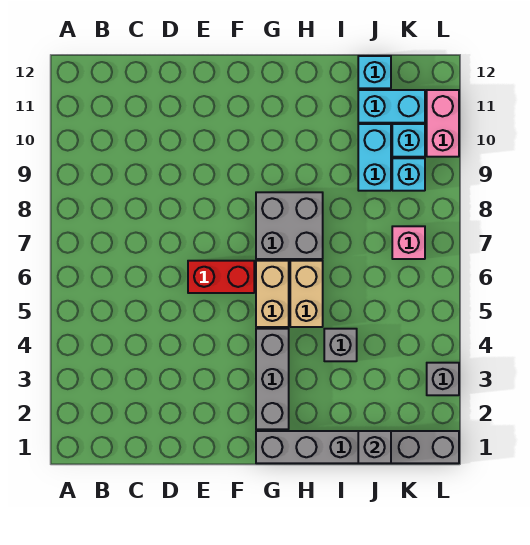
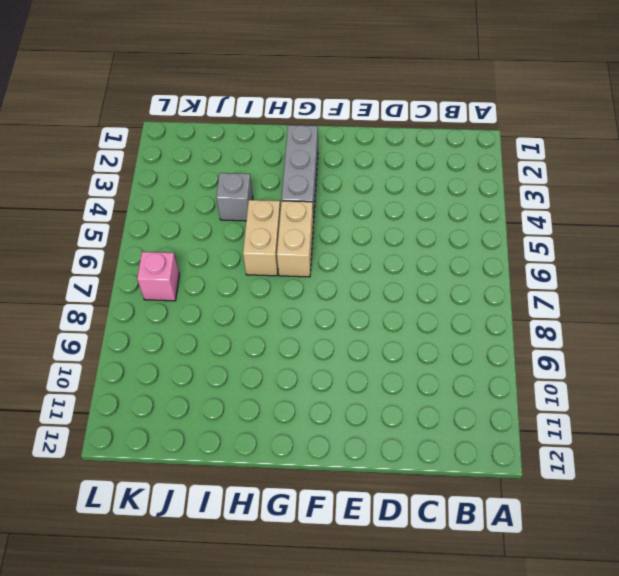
none -> red brick E6:F6 level 1
none -> grey brick G1:L1 level 1
none -> grey brick G7:H8 level 1

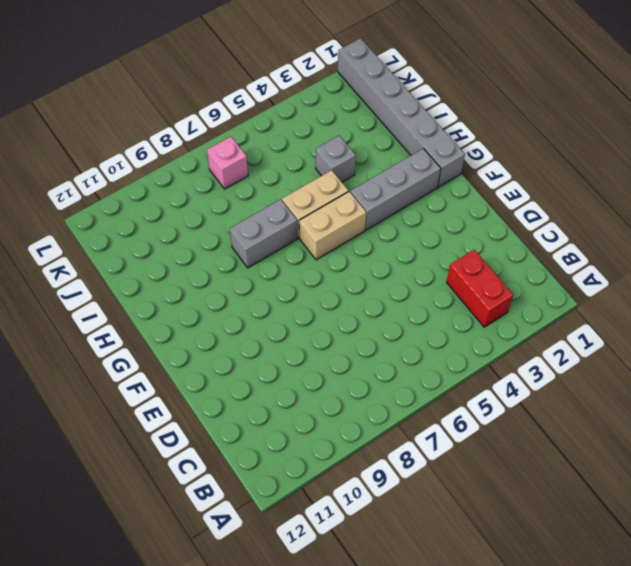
red brick B3:C3 level 1 -> red brick E6:F6 level 1
grey brick H7:H8 level 1 -> grey brick G7:H8 level 1
none -> cyan brick J9:J10 level 1
none -> cyan brick J11:K11 level 1
none -> cyan brick J12 level 1

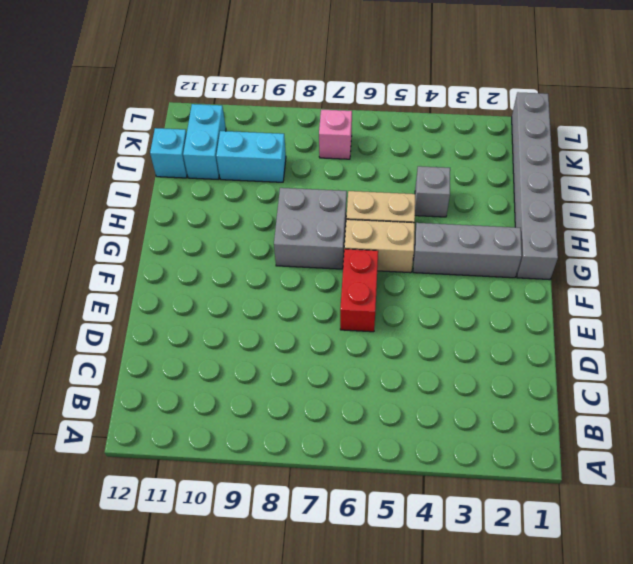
none -> cyan brick K9 level 1
none -> cyan brick K10 level 1
none -> grey brick L3 level 1

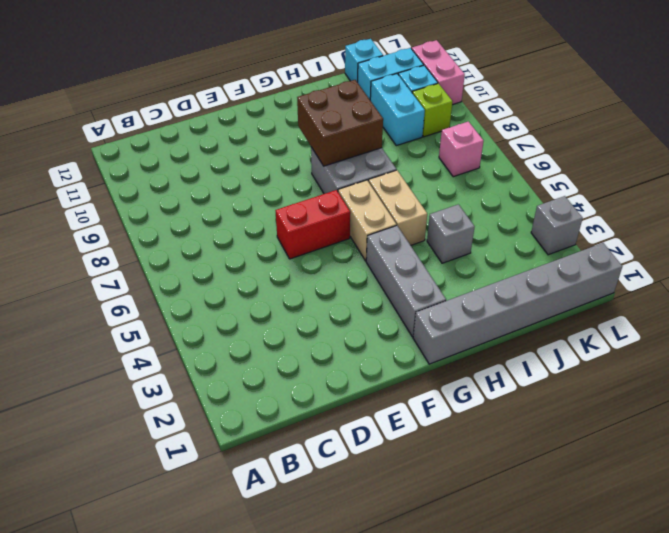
brown brick G8:H9 level 2 -> none
lime brick K9 level 1 -> cyan brick K9 level 1
none -> grey brick J1 level 2

